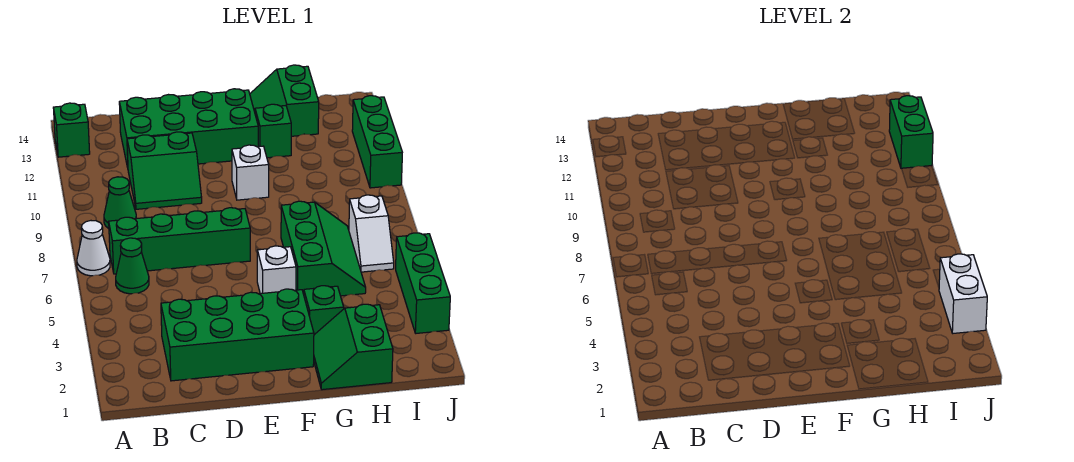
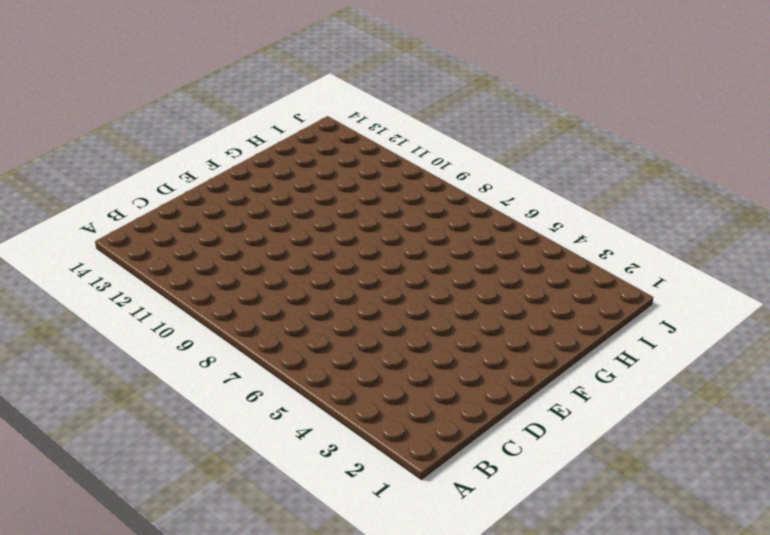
none -> white cone A7 level 1
none -> green brick A13 level 1
none -> green cone B6 level 1

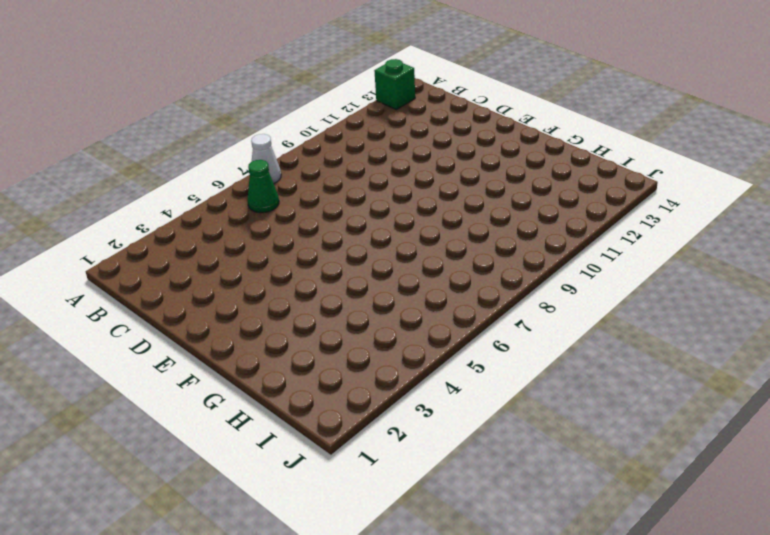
none -> green brick B7:E7 level 1
none -> green cone B9 level 1
none -> green brick C2:F3 level 1

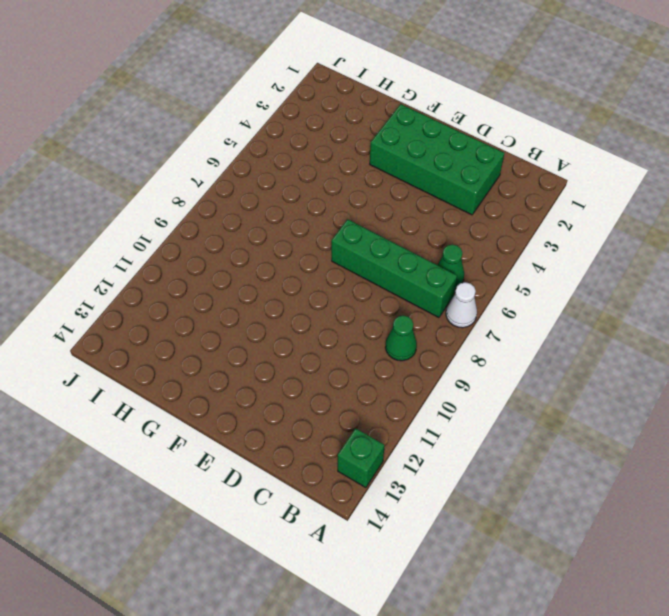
none -> green slope C10:D11 level 1 top 11
none -> green brick C12:F13 level 1
none -> white brick F5 level 1

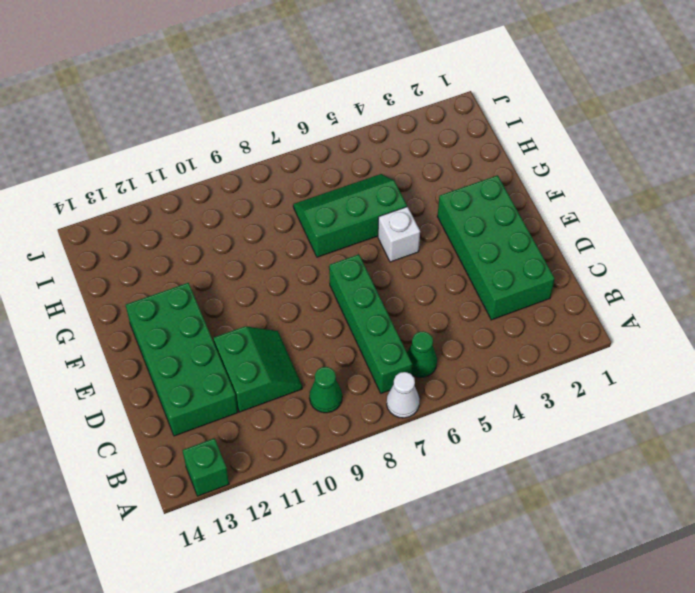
none -> white brick F10 level 1
none -> green slope G1:H2 level 1 top H
none -> green brick G3 level 1

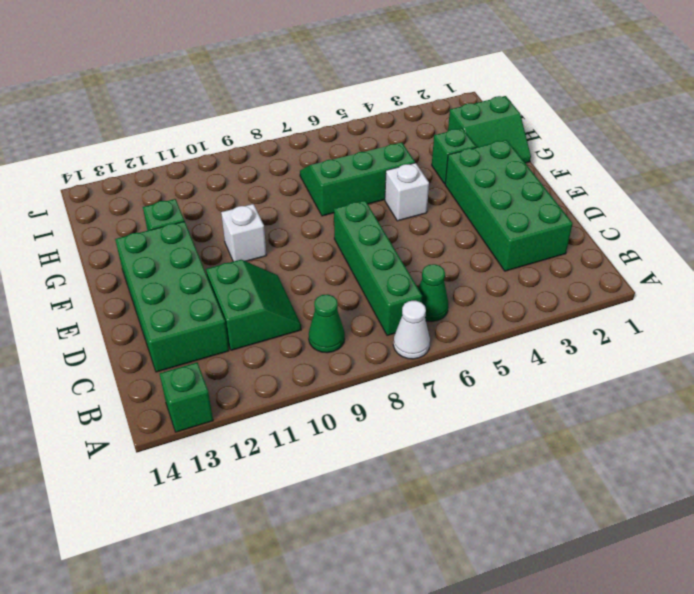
none -> green slope G13:H14 level 1 top H
none -> white slope I6:I7 level 1 top 7
none -> green brick J3:J5 level 1

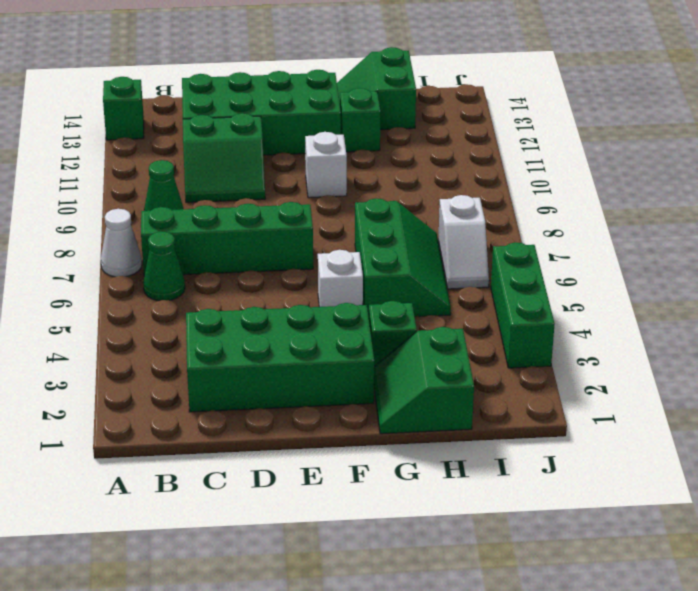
none -> green brick J10:J12 level 1
none -> white brick J3:J4 level 2
none -> green brick J11:J12 level 2

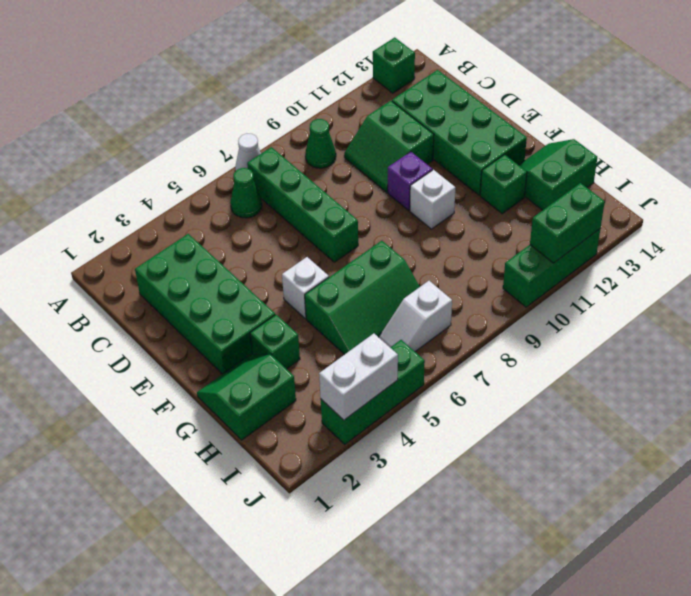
purple brick E10 level 1 -> none

